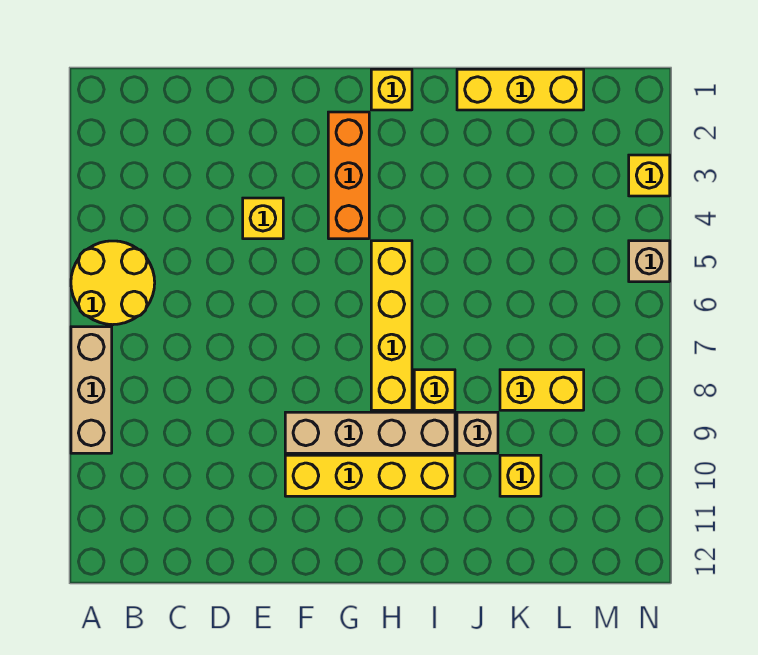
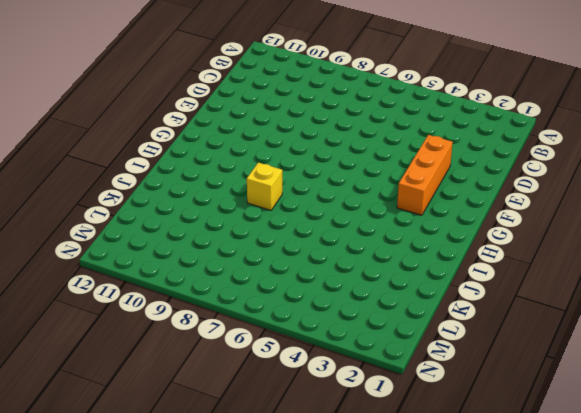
orange brick E3:G3 level 1 -> orange brick G2:G4 level 1
none -> yellow round brick A5:B6 level 1
none -> tan brick A7:A9 level 1
none -> yellow brick E4 level 1

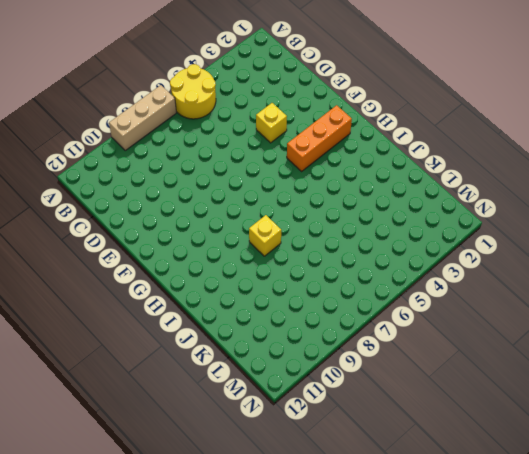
none -> tan brick F9:I9 level 1
none -> yellow brick F10:I10 level 1
none -> yellow brick H1 level 1

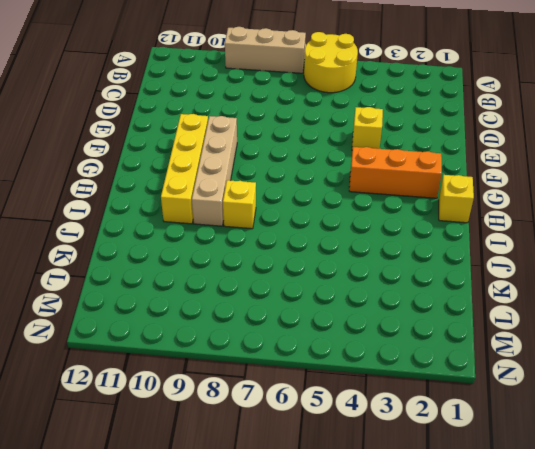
none -> yellow brick H5:H8 level 1
none -> yellow brick J1:L1 level 1
none -> tan brick J9 level 1

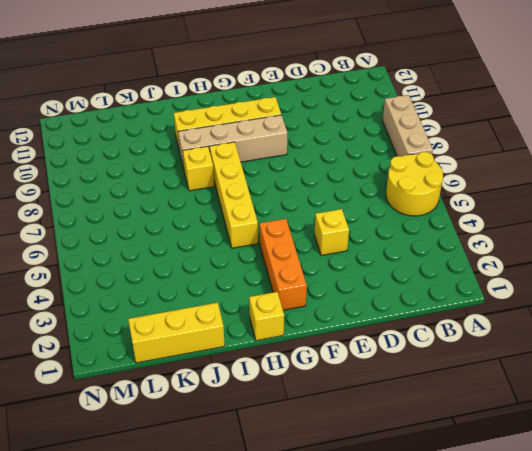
none -> tan brick J9 level 1
none -> yellow brick K8:L8 level 1
none -> yellow brick K10 level 1

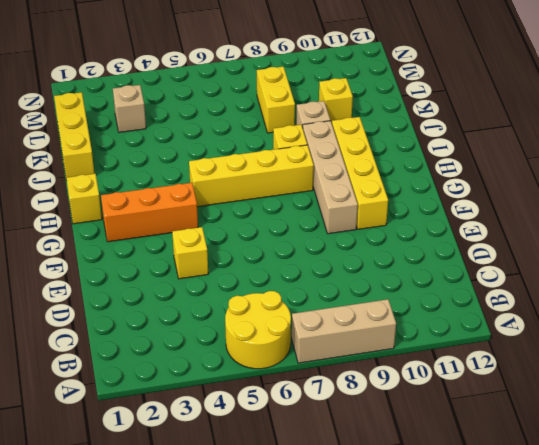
tan brick L3 level 1 -> tan brick N5 level 1
none -> yellow brick N3 level 1

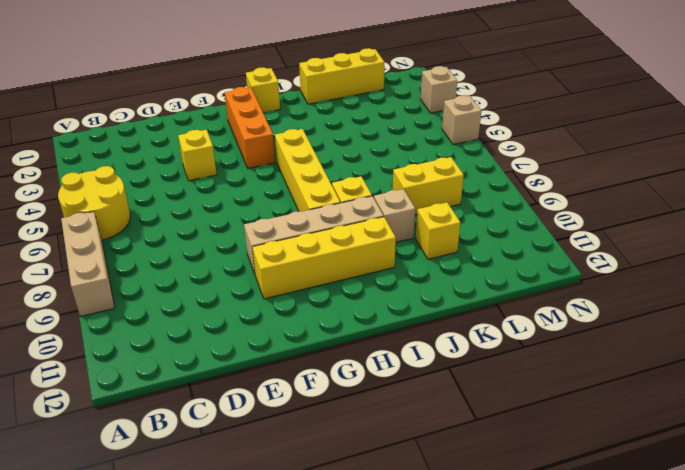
tan brick N3 level 1 -> yellow brick N3 level 1

